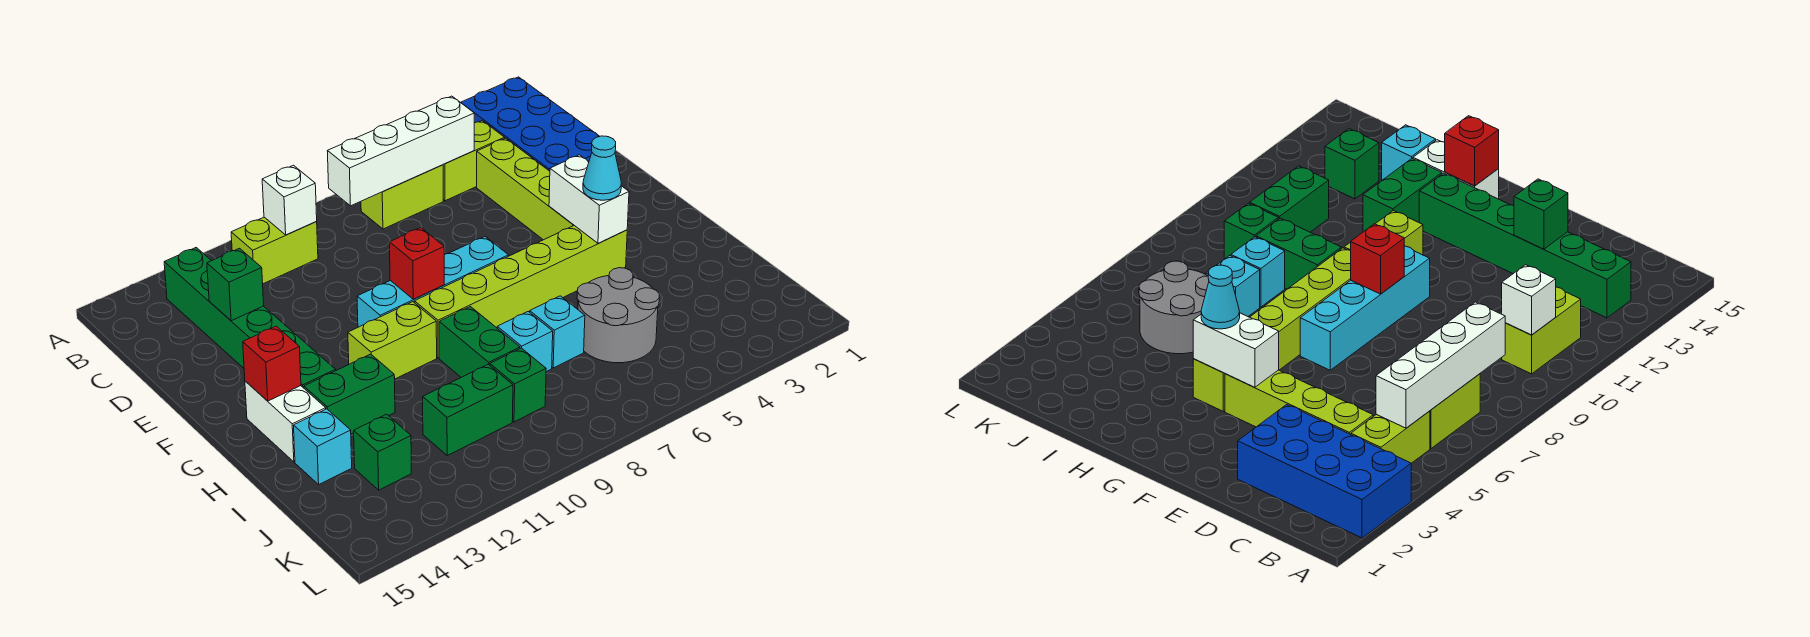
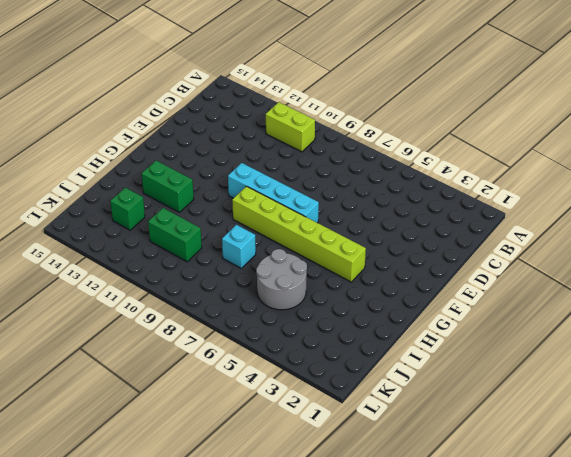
none -> blue brick A2:D3 level 1
none -> lime brick B4:B5 level 1
none -> lime brick B6:B7 level 1

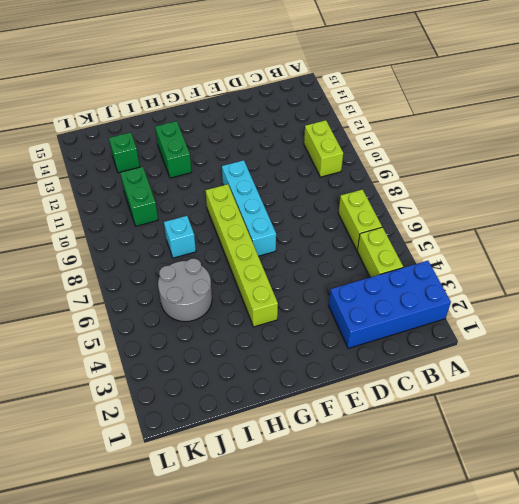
none -> green brick B13:G13 level 1
none -> lime brick C4:F4 level 1
none -> lime brick G10:G11 level 1

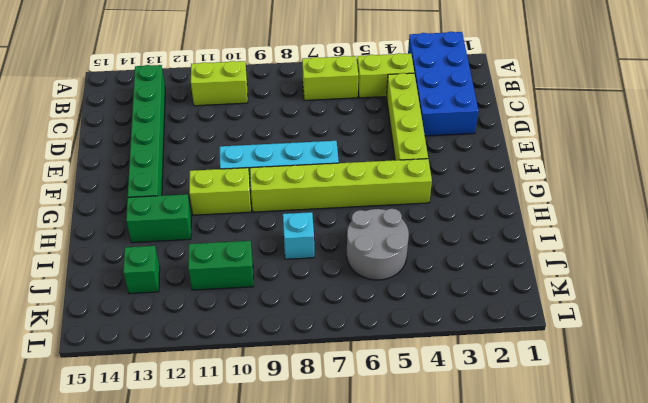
none -> white brick G14:H14 level 1
none -> green brick H9:I9 level 1
none -> cyan brick I7 level 1

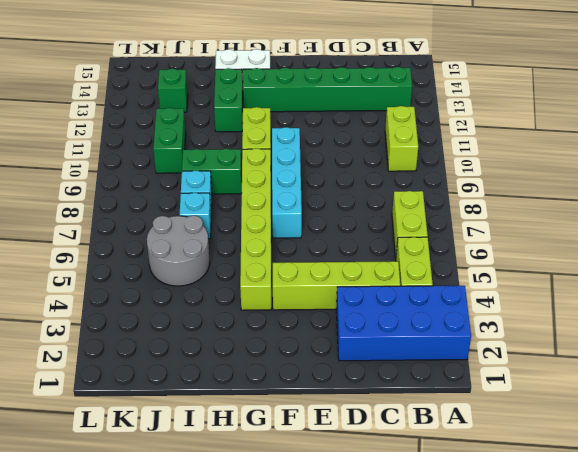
none -> cyan brick I14 level 1
none -> green brick J9 level 1
none -> white brick B5:B8 level 2

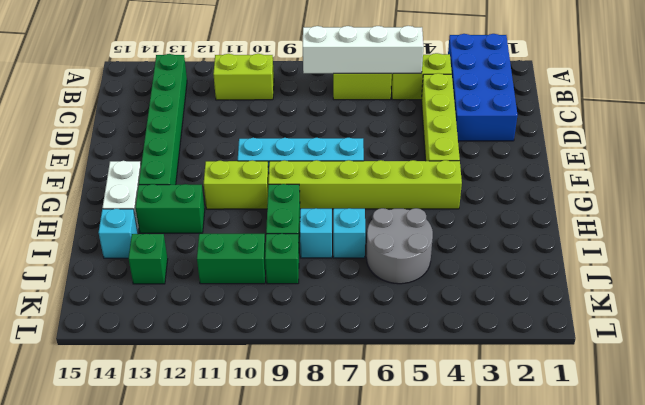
none -> white brick B10 level 2
none -> green brick D13 level 2
none -> white brick F4:G4 level 2

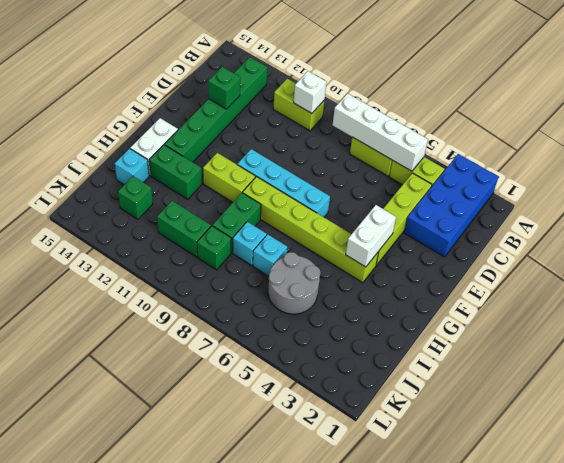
none -> red brick F9 level 2
none -> red brick G14 level 2
none -> cyan cone G4 level 3

